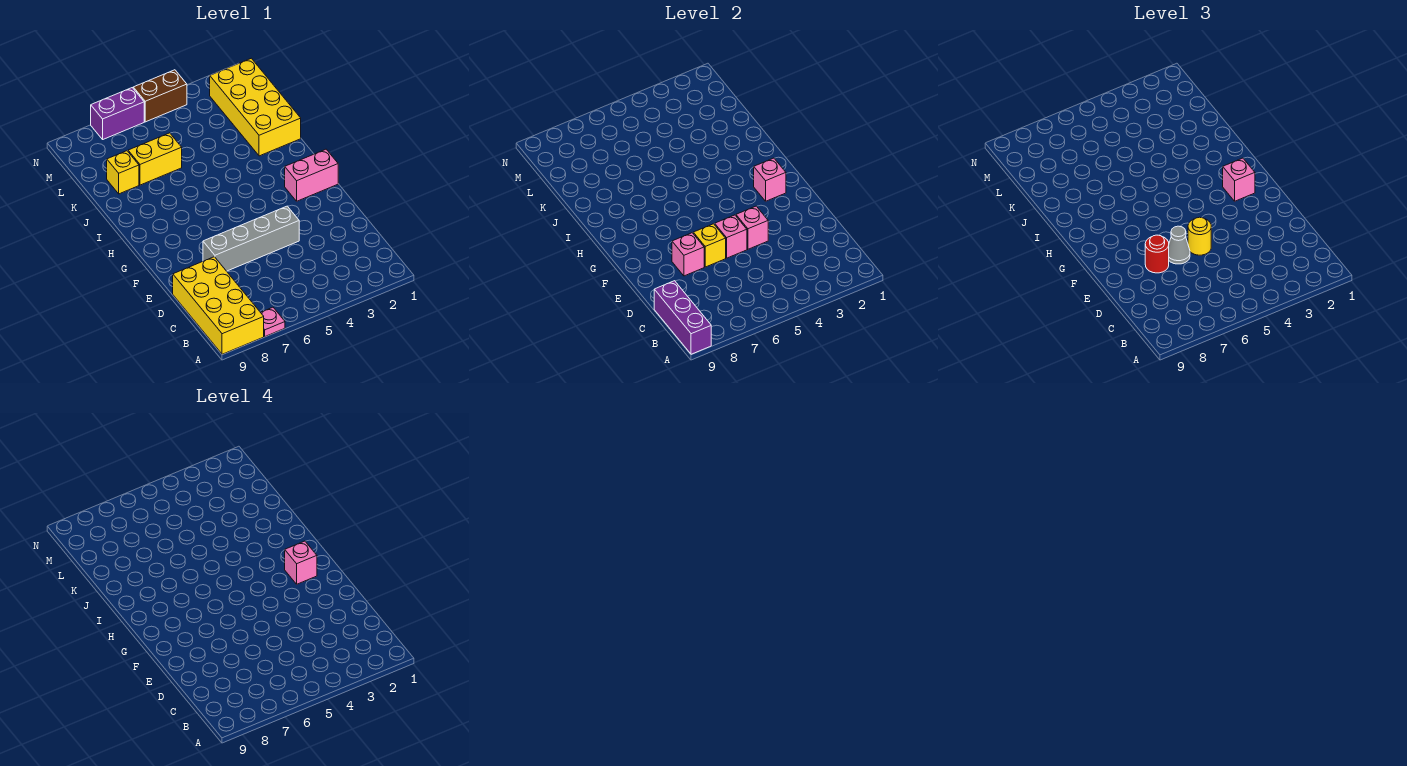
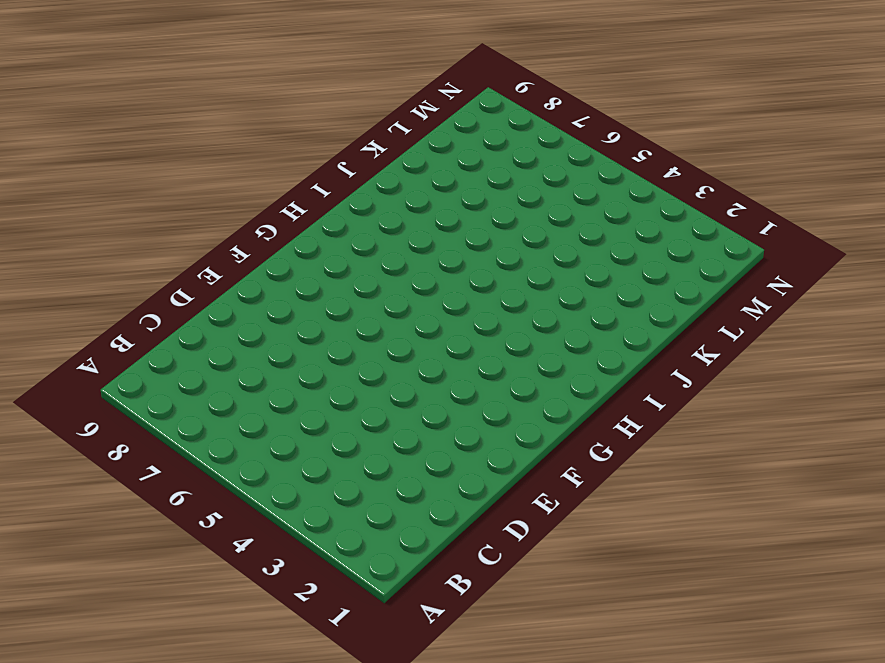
none -> pink plate A7 level 1
none -> yellow brick A8:D9 level 1
none -> grey brick E4:E7 level 1

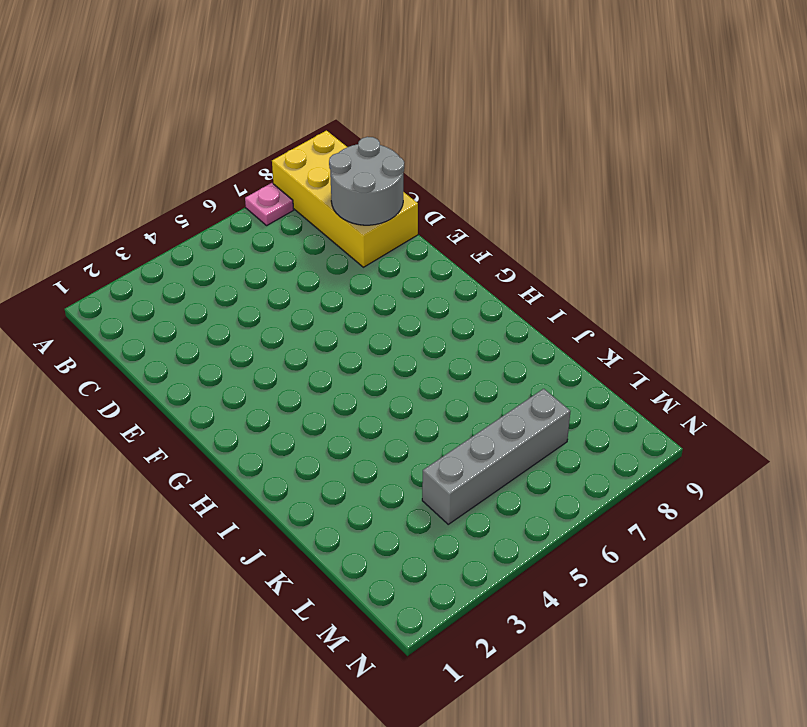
grey round brick C8:D9 level 2 -> purple brick A9:C9 level 2
grey brick L4:L7 level 1 -> grey brick E4:E7 level 1
none -> pink brick G1:G2 level 1
none -> yellow brick J1:M2 level 1
none -> yellow brick K6:K7 level 1

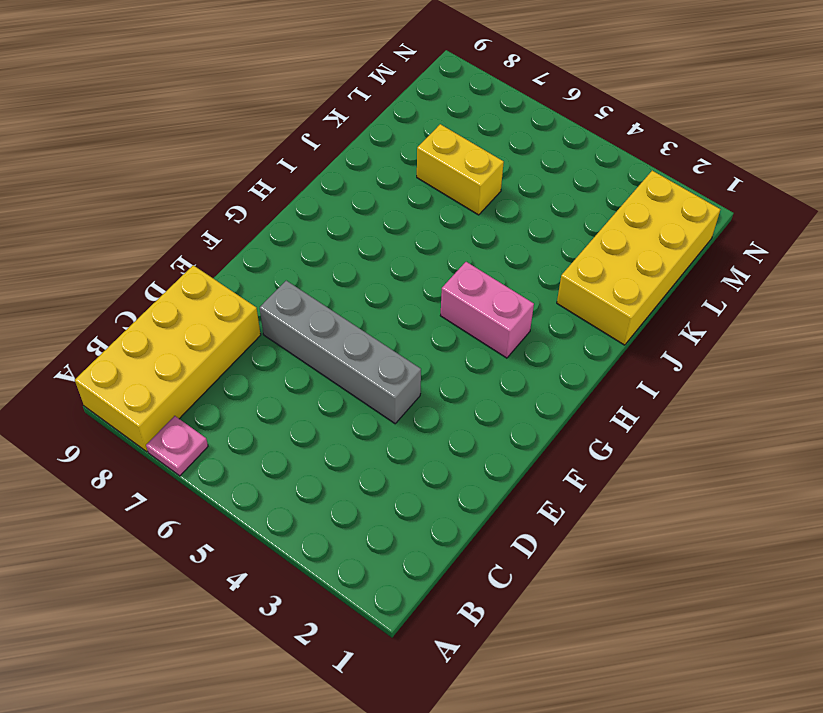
pink brick H3:H4 level 1 -> pink brick G1:G2 level 1
none -> yellow brick K8 level 1
none -> brown brick N4:N5 level 1
none -> purple brick N6:N7 level 1

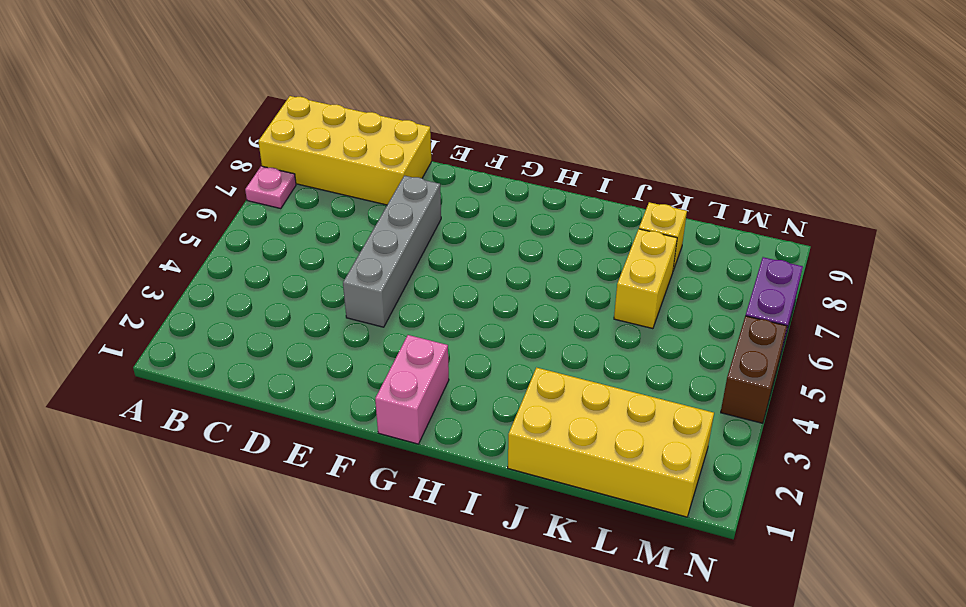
none -> purple brick A9:C9 level 2
none -> pink brick E4 level 2
none -> pink brick E5 level 2

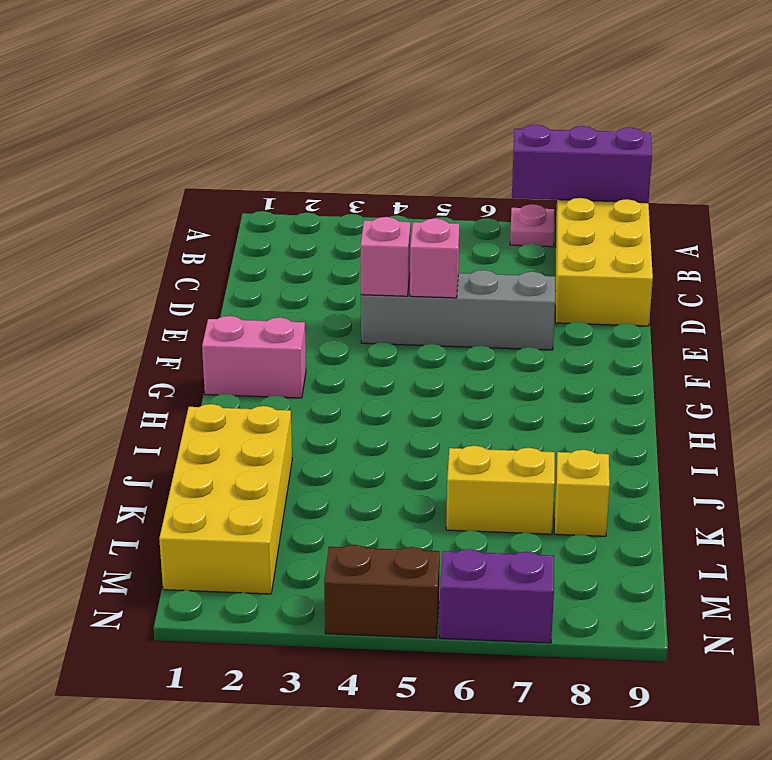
purple brick A7:A9 level 2 -> purple brick A9:C9 level 2
none -> yellow brick E6 level 2
none -> pink brick E7 level 2
none -> pink brick G2 level 2

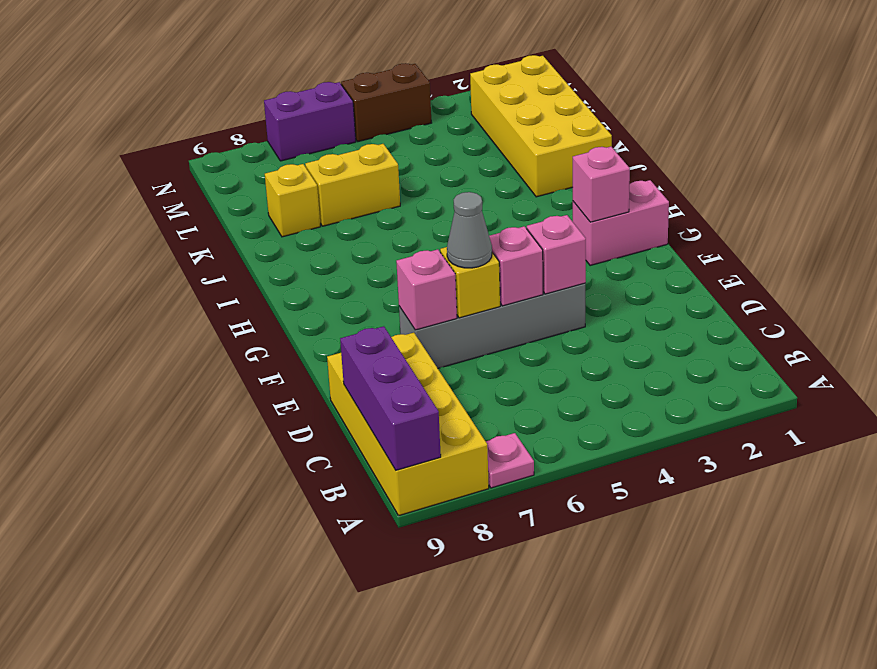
none -> yellow round brick E5 level 3
none -> red round brick E7 level 3
none -> pink brick G2 level 3

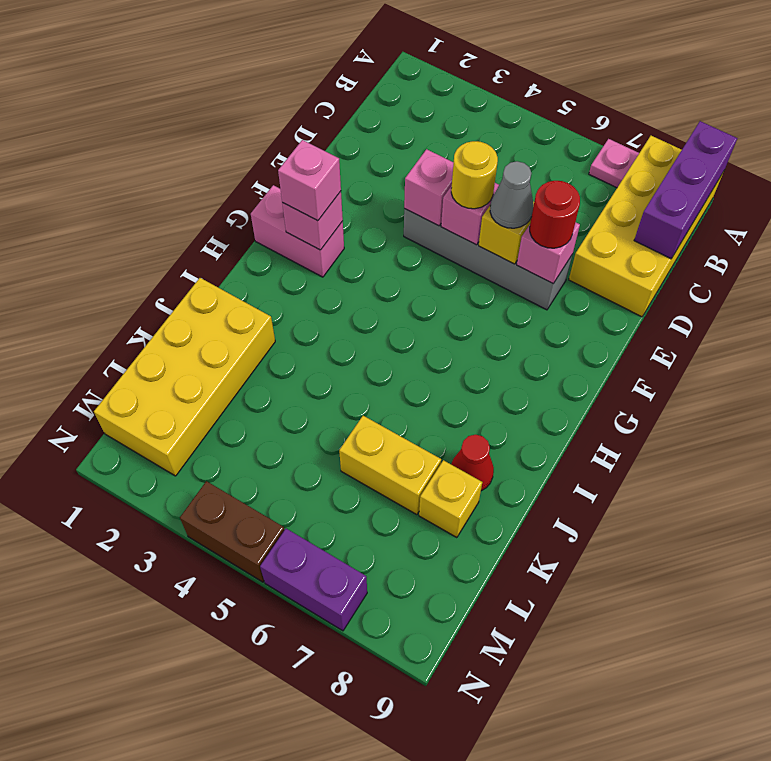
red cone J8 level 1 -> none
none -> pink brick G2 level 4

